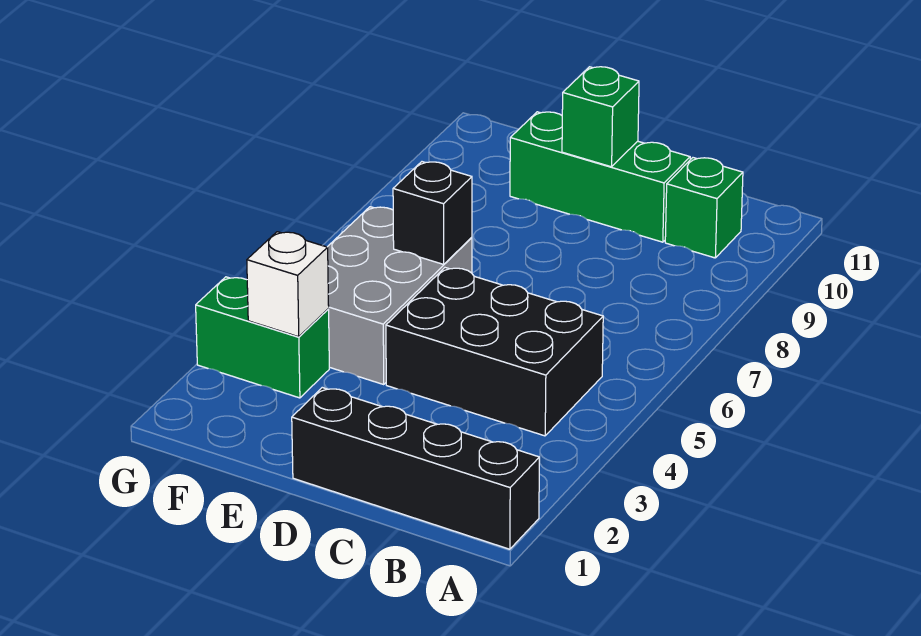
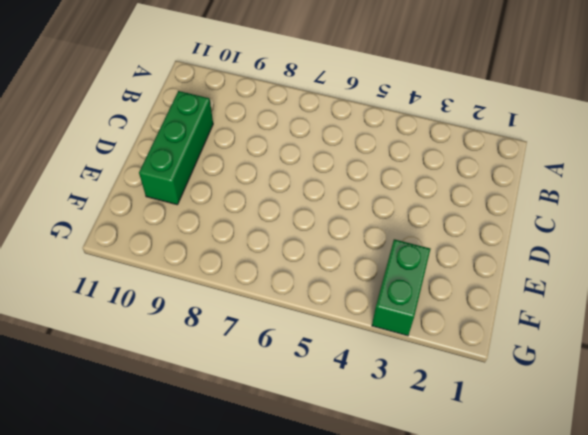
none -> black brick A1:D1 level 1
none -> black brick B4:D5 level 1

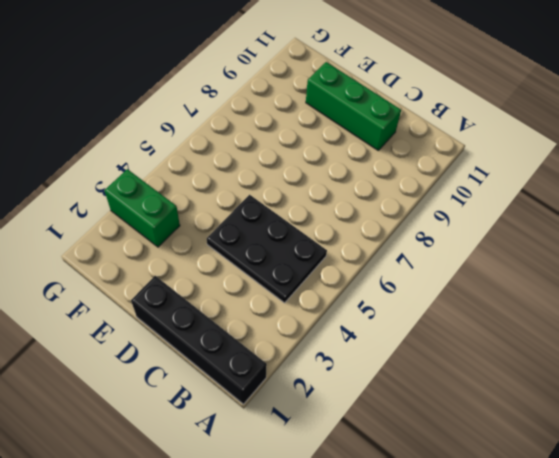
black plate B4:D5 level 1 -> black brick B4:D5 level 1
none -> green brick B10 level 1
none -> grey brick E4:F6 level 1

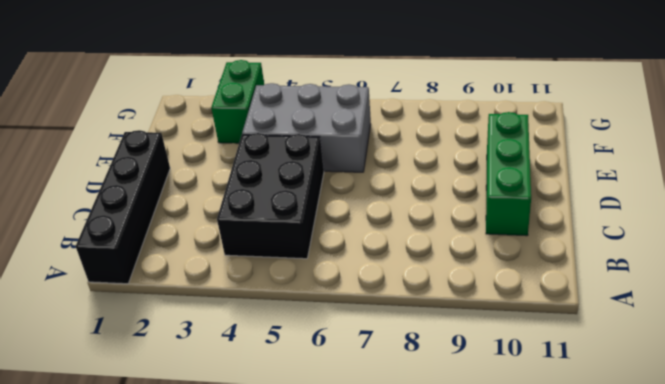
none -> green brick B10 level 1
none -> green brick D10 level 2

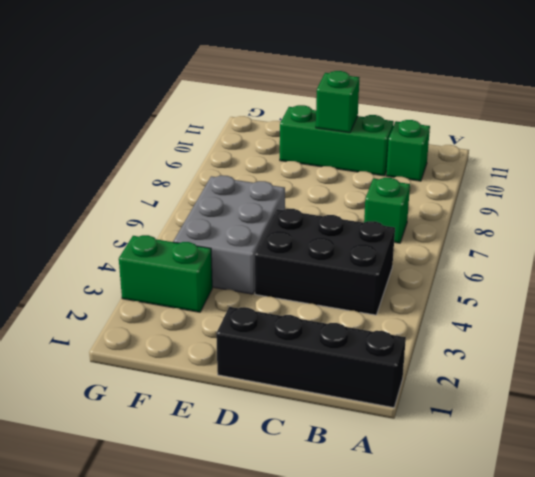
green brick B7 level 1 -> none
none -> black brick E6 level 2
none -> white brick F3 level 2

